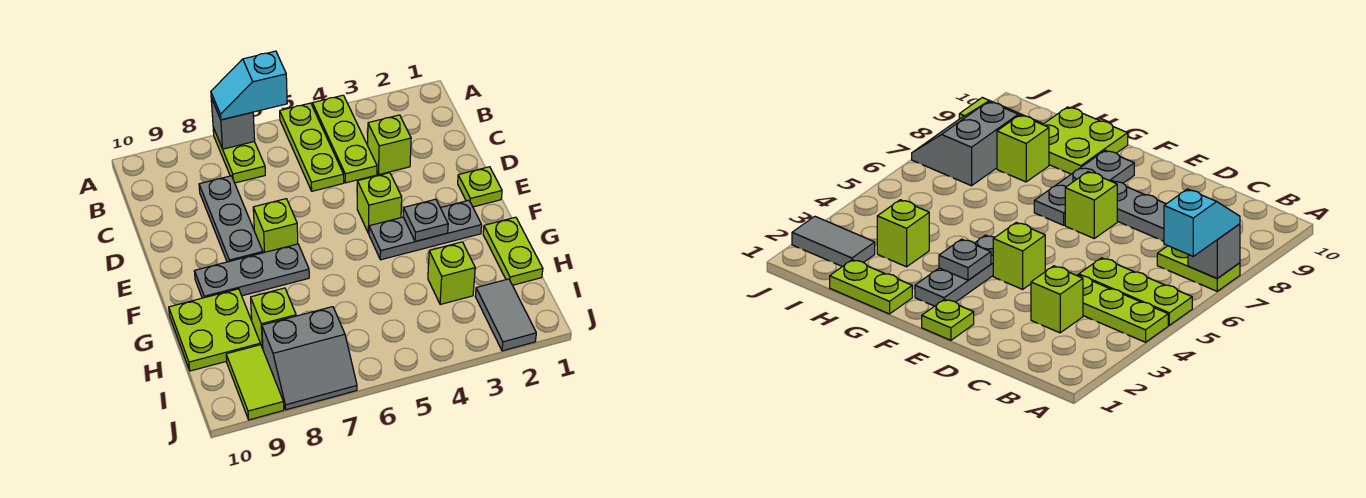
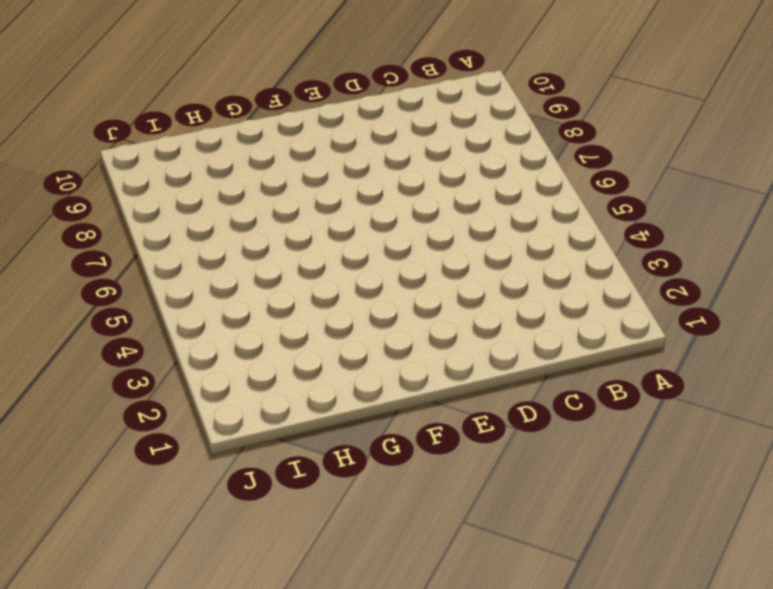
none -> lime plate A4:C4 level 1
none -> lime plate A5:C5 level 1
none -> lime plate A7:B7 level 1

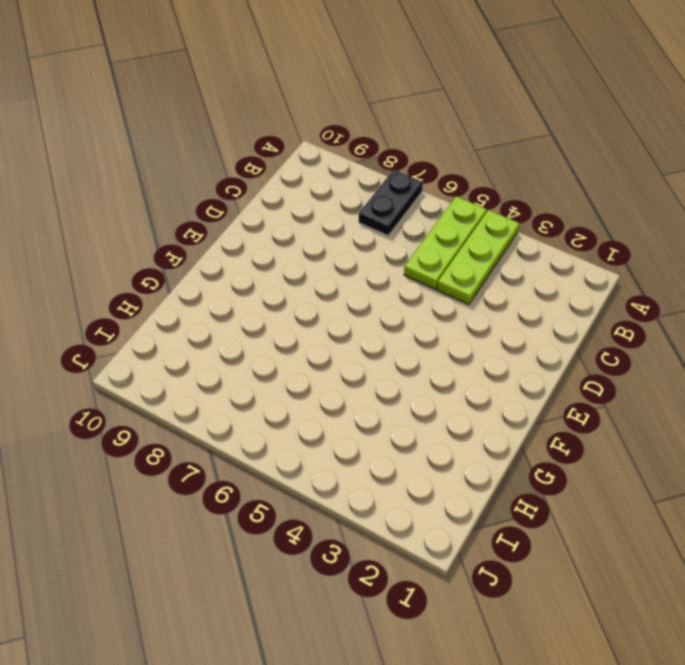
black plate A7:B7 level 1 -> lime plate A7:B7 level 1
none -> lime brick C3 level 1
none -> grey plate C8:E8 level 1
none -> lime plate E1 level 1

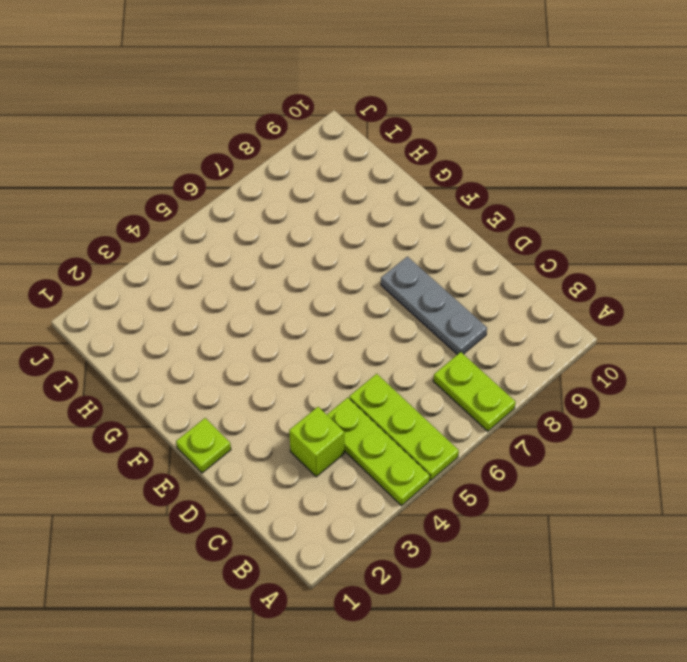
none -> lime brick E4 level 1
none -> lime brick E7 level 1
none -> grey plate F2:F4 level 1

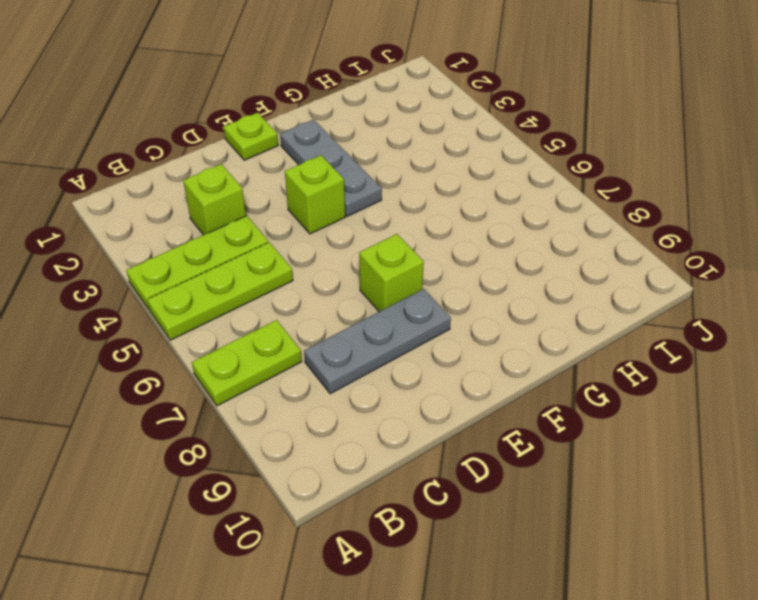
none -> grey plate F7:F9 level 1
none -> lime plate G1:H1 level 1
none -> lime plate G9:H10 level 1

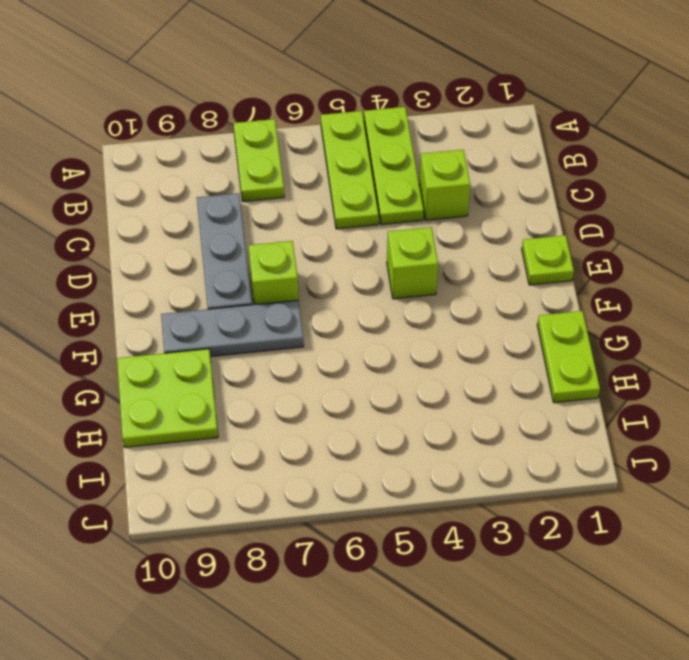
none -> grey plate F2:F4 level 1
none -> lime brick H3 level 1
none -> lime brick H8 level 1

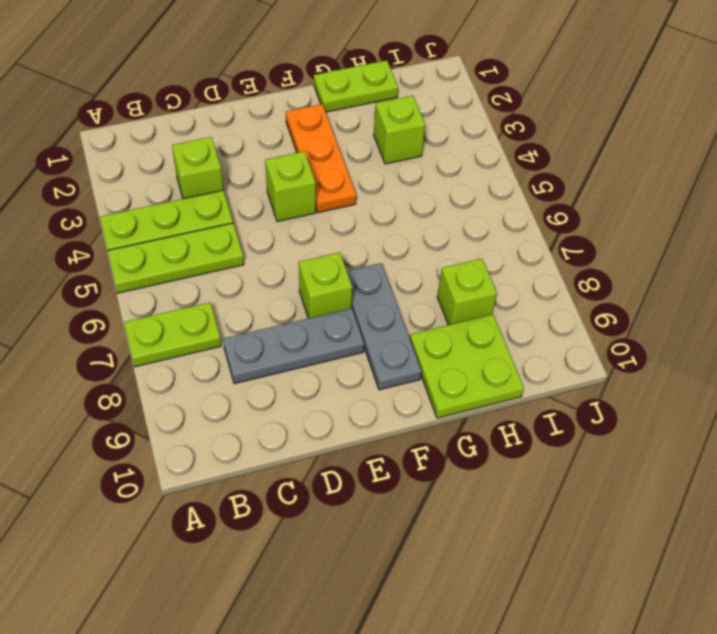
orange plate F2:F4 level 1 -> grey plate F2:F4 level 1
none -> lime plate E1 level 1
none -> grey tile I2:J2 level 1
none -> grey slope I7:J8 level 1 top I

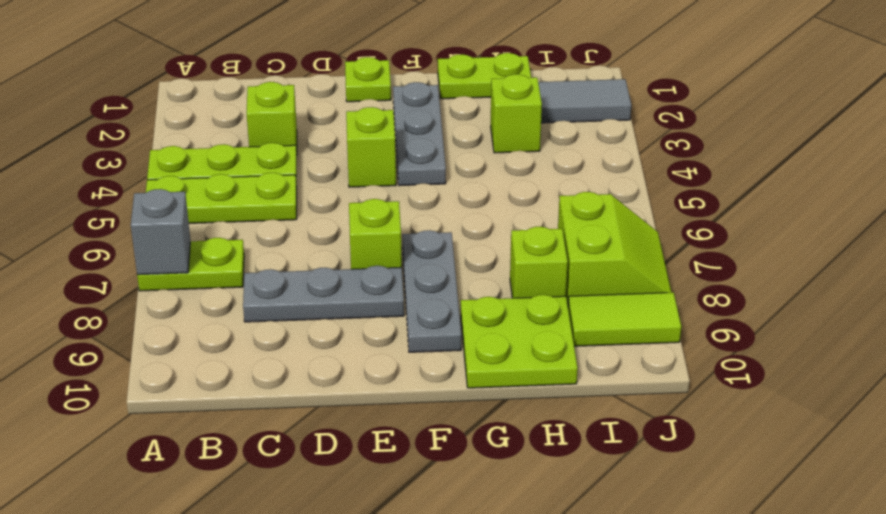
lime slope I7:J8 level 1 top I -> grey slope I7:J8 level 1 top I
none -> grey plate F3 level 2
none -> cyan slope A6:A7 level 3 top 6

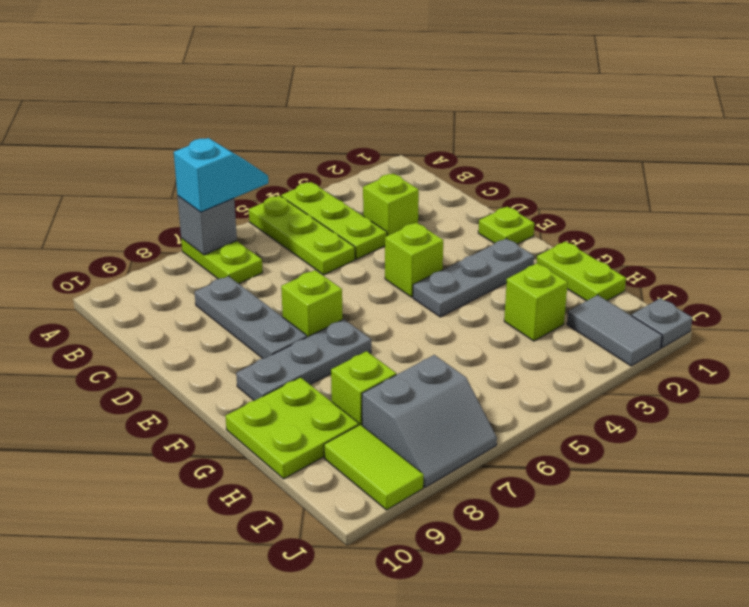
cyan slope A6:A7 level 3 top 7 -> cyan slope A6:A7 level 3 top 6
grey plate J1 level 1 -> grey plate F3 level 2

